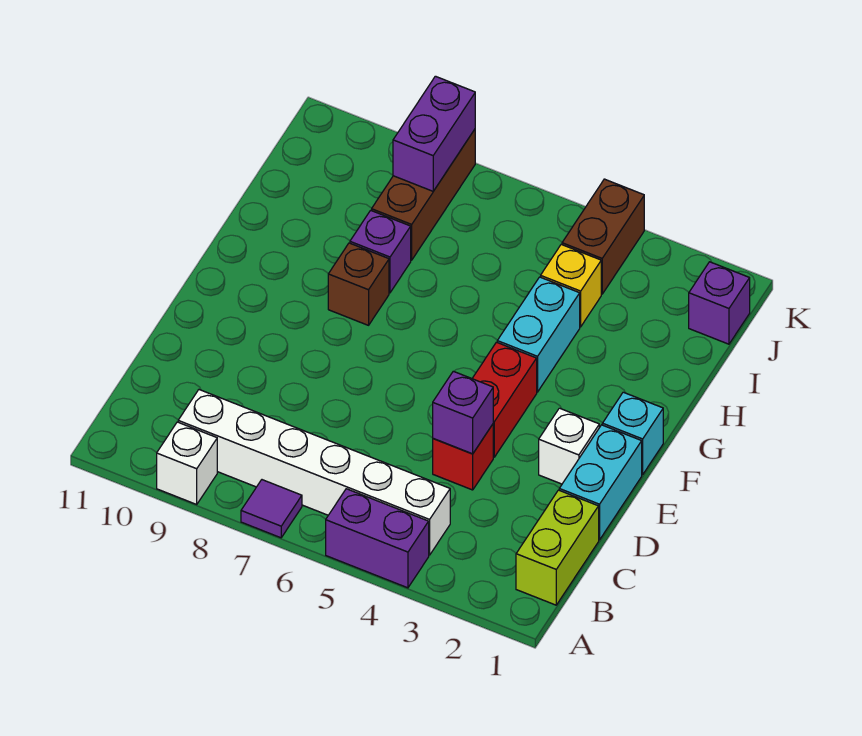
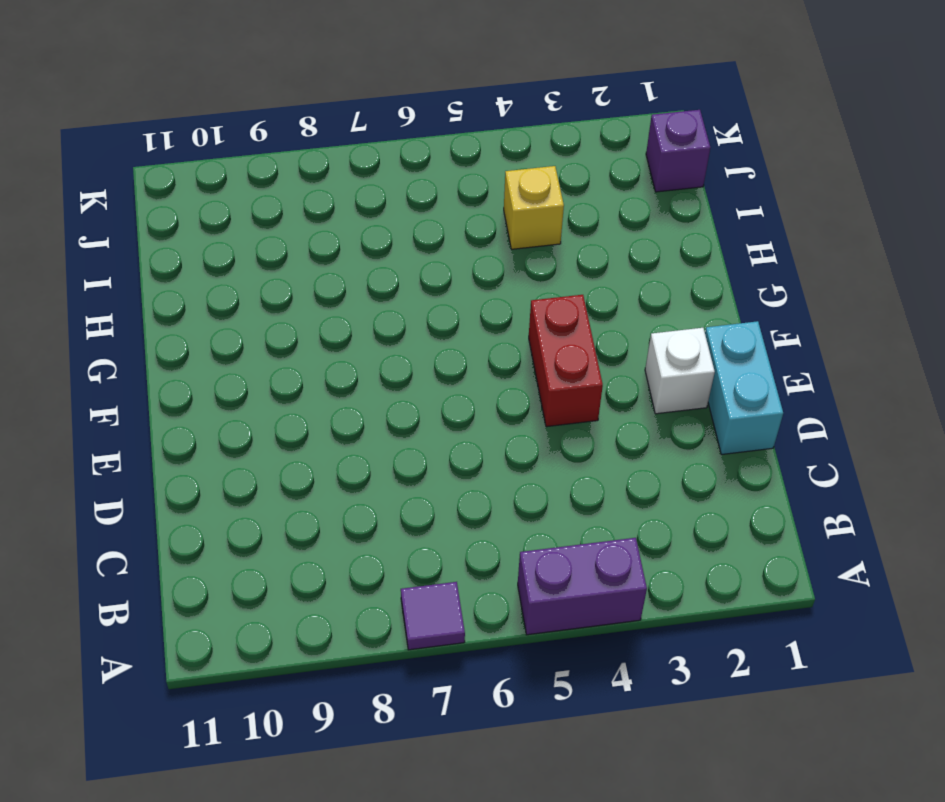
none -> white brick A9 level 1
none -> lime brick B1:C1 level 1
none -> white brick B4:B9 level 1

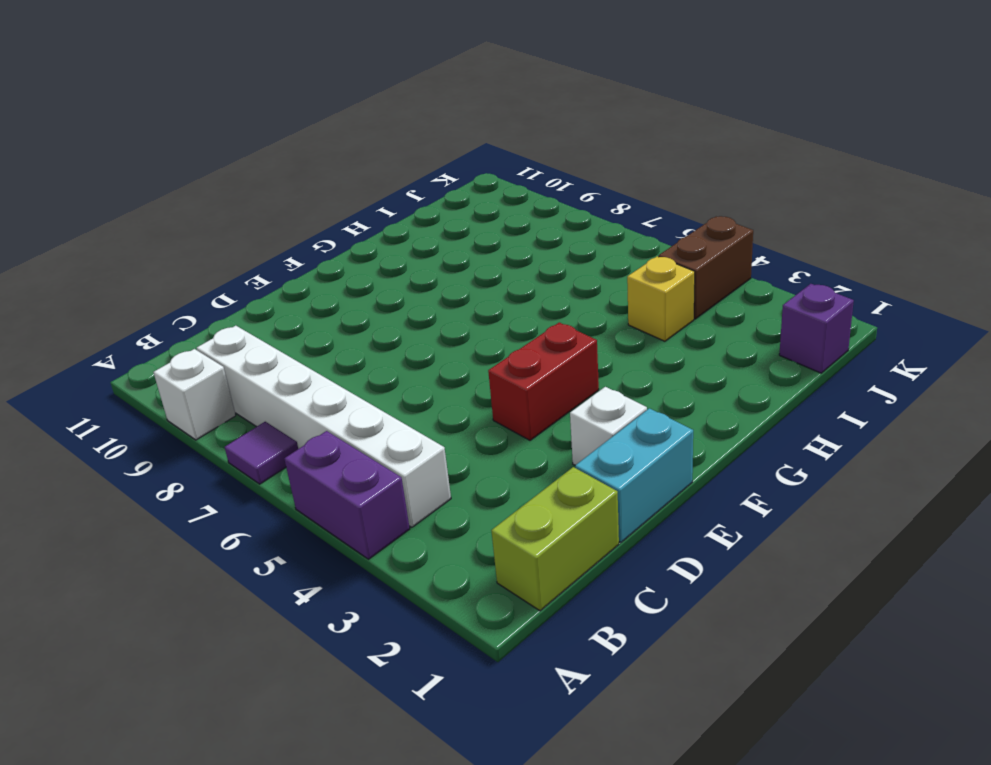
none -> red brick D4 level 1
none -> cyan brick F1 level 1
none -> cyan brick G4:H4 level 1

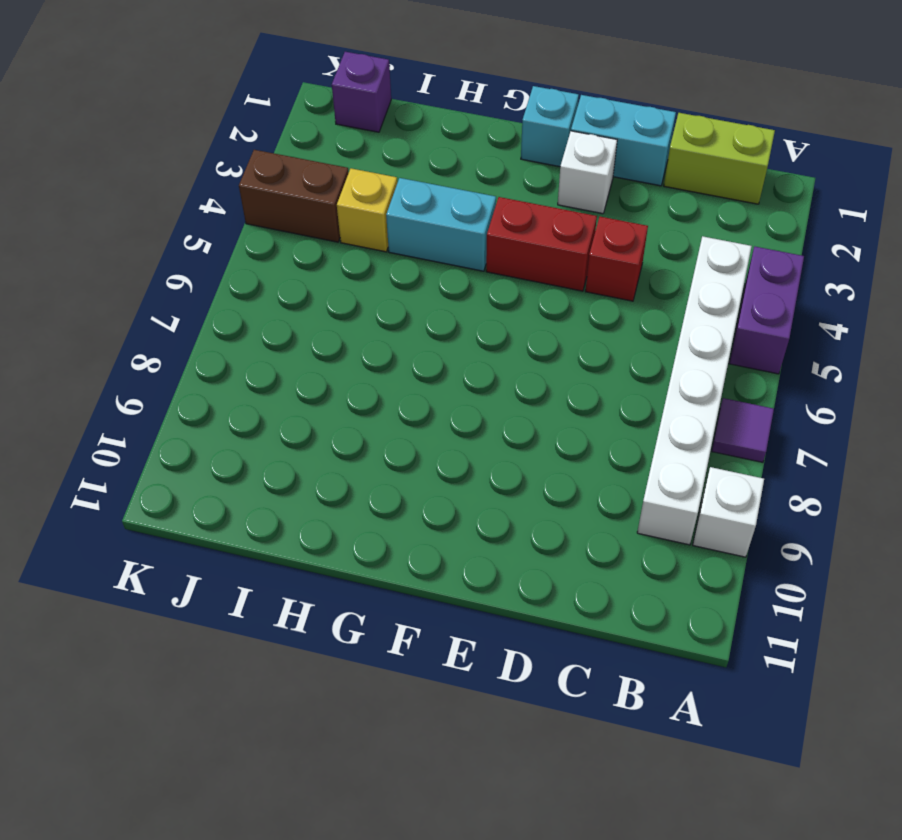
none -> brown brick G8 level 1
none -> purple brick H8 level 1
none -> brown brick I8:K8 level 1

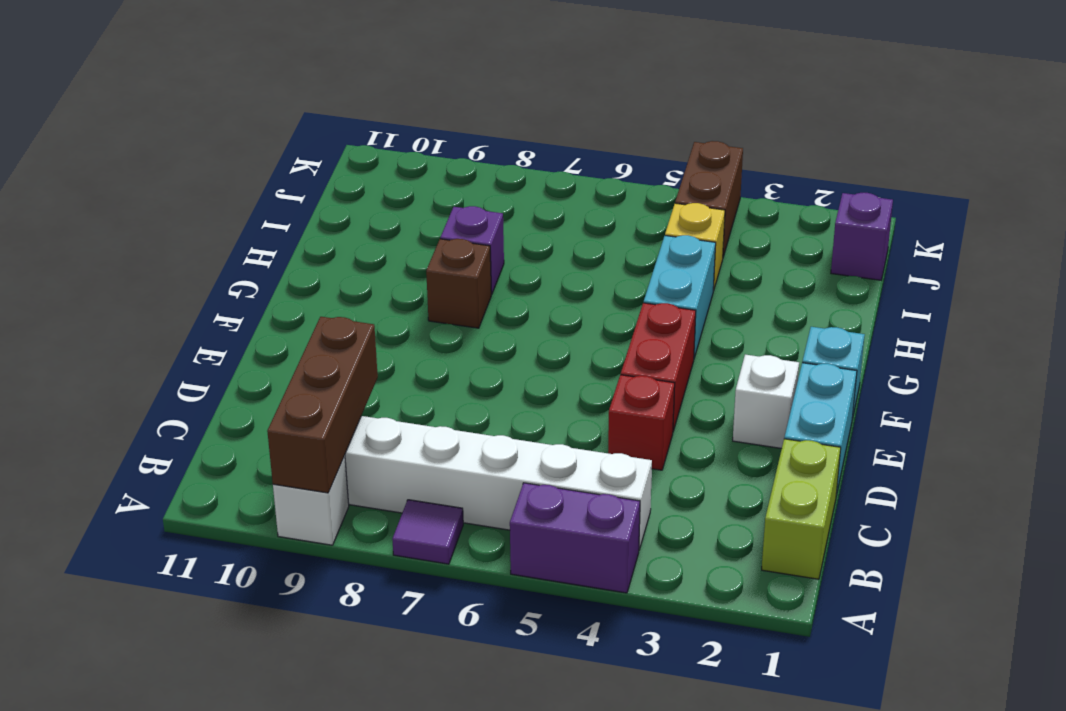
brown brick A9:C9 level 2 -> brown brick I8:K8 level 1
none -> purple brick D4 level 2
none -> purple brick J8:K8 level 2

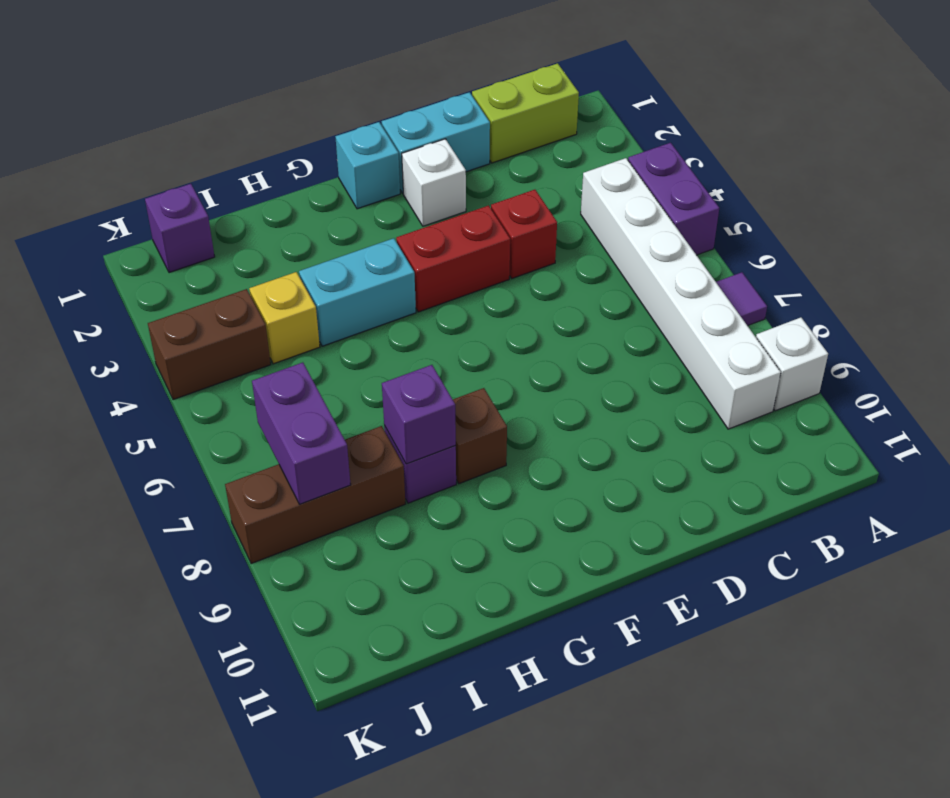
purple brick H8 level 2 -> purple brick D4 level 2
purple brick J7:J8 level 2 -> purple brick J8:K8 level 2

